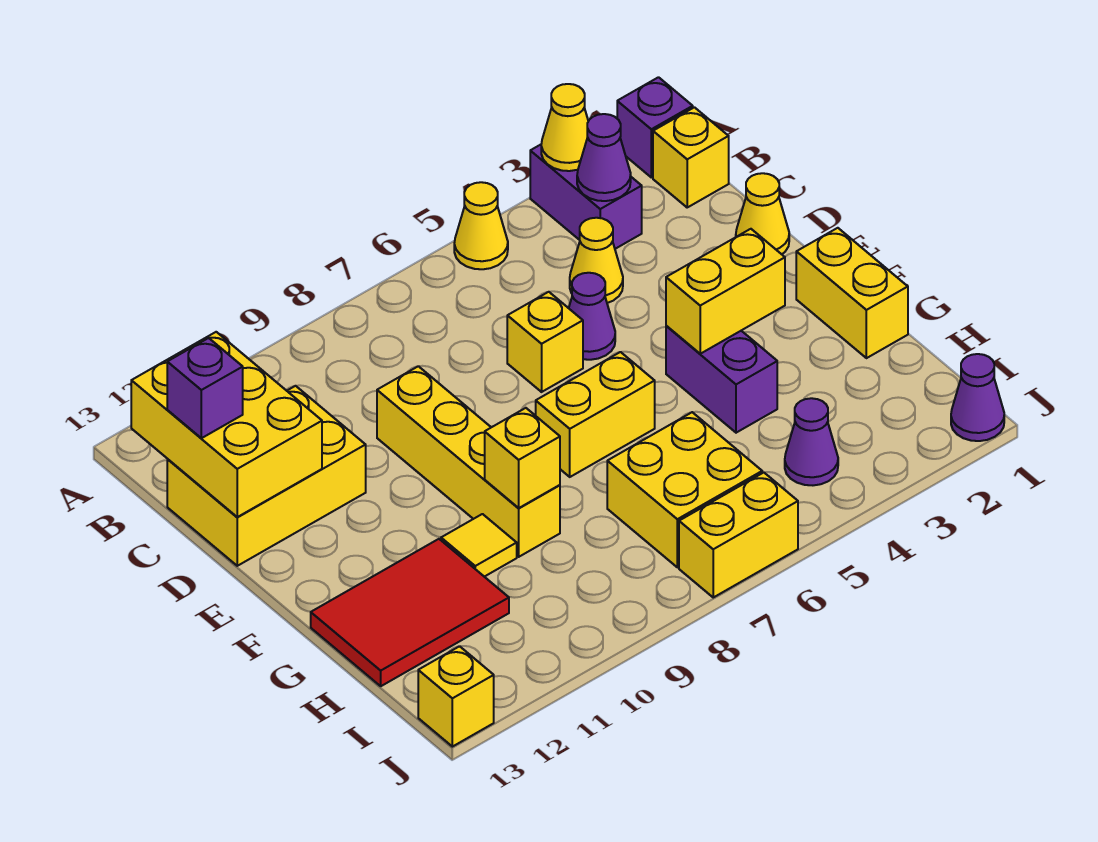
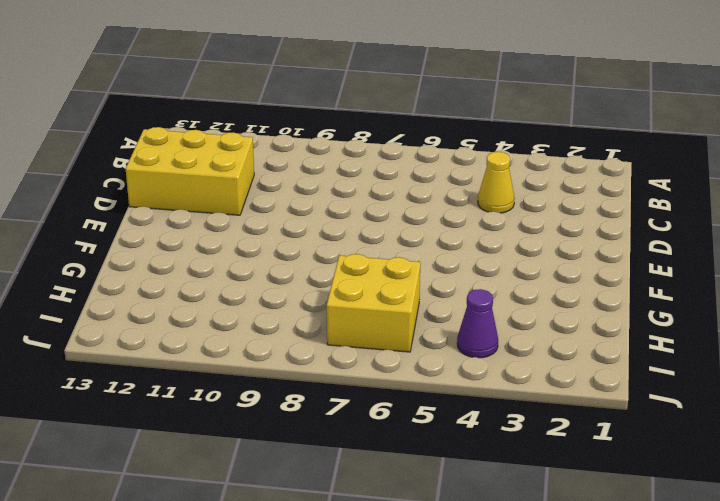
none -> purple brick A1 level 1
none -> purple brick A3:B3 level 1
none -> yellow cone A5 level 1

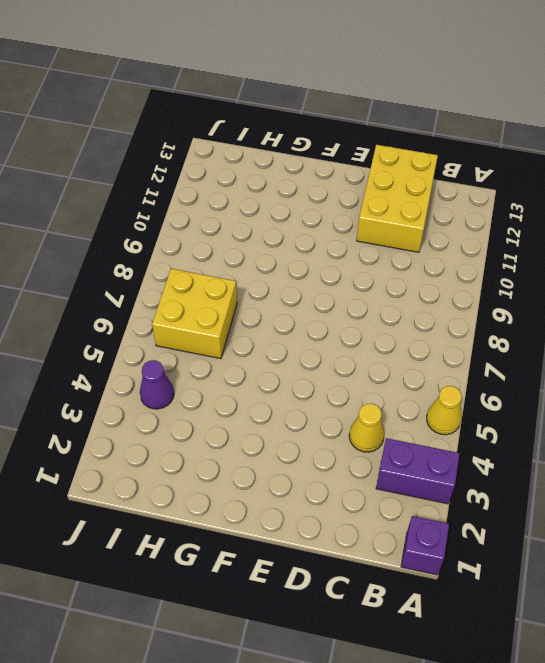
none -> yellow brick B1 level 1
none -> yellow cone D1 level 1
none -> purple cone D5 level 1

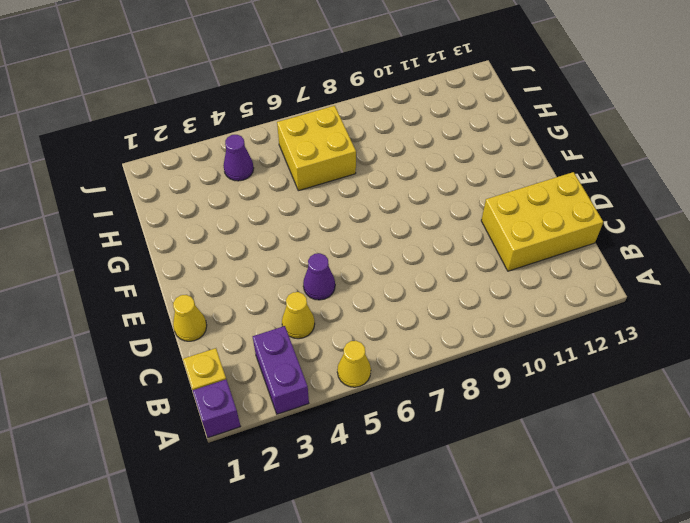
none -> yellow brick D6 level 1
none -> yellow brick D9:G9 level 1
none -> yellow brick F1:G1 level 1

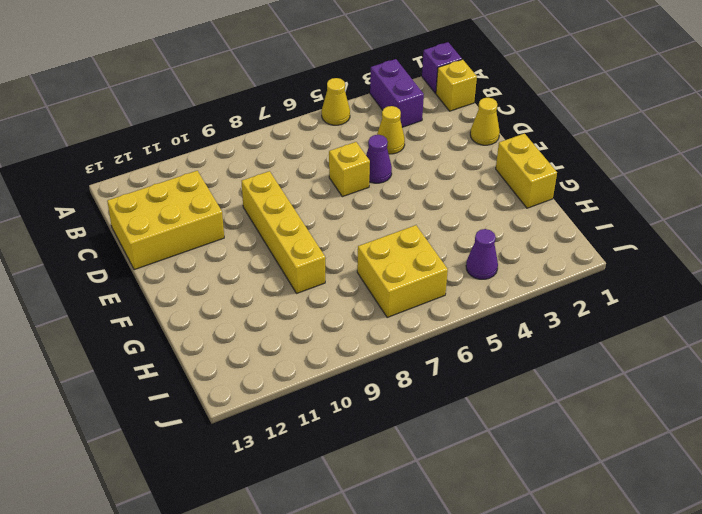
none -> purple brick F4:G4 level 1
none -> yellow brick F6:F7 level 1
none -> yellow tile G10 level 1

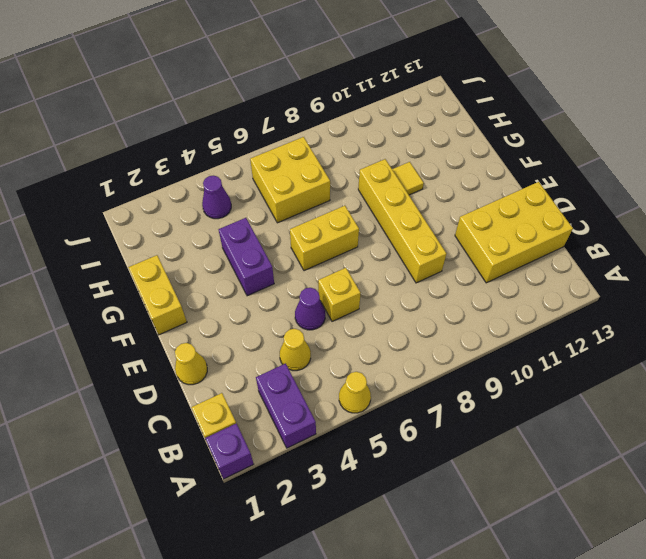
none -> red tile G11:H13 level 1
none -> purple cone J1 level 1
none -> yellow brick J6:J7 level 1

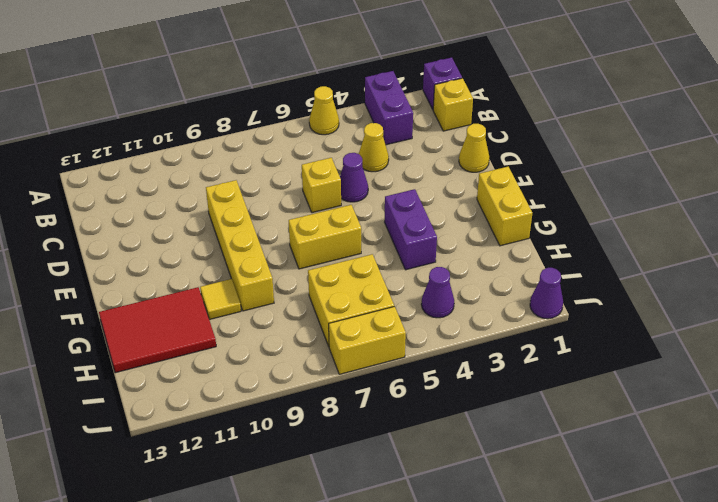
none -> yellow brick C11:D13 level 1
none -> yellow brick J13 level 1
none -> yellow cone A3 level 2

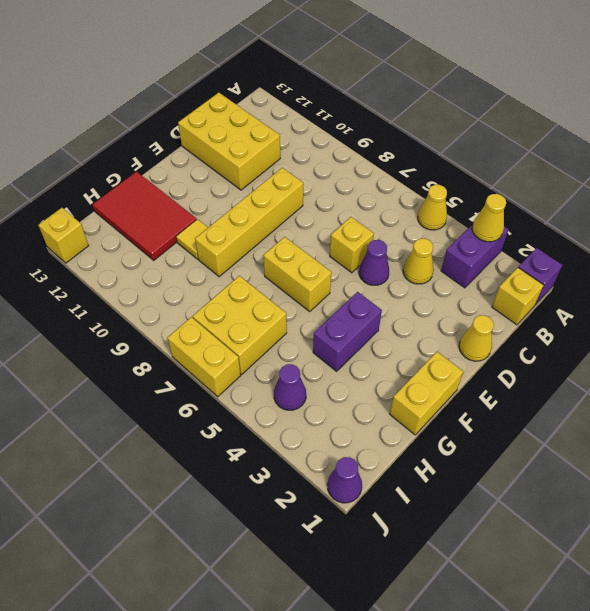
none -> purple cone B3 level 2
none -> yellow brick B12:D13 level 2
none -> yellow brick F3:F4 level 2

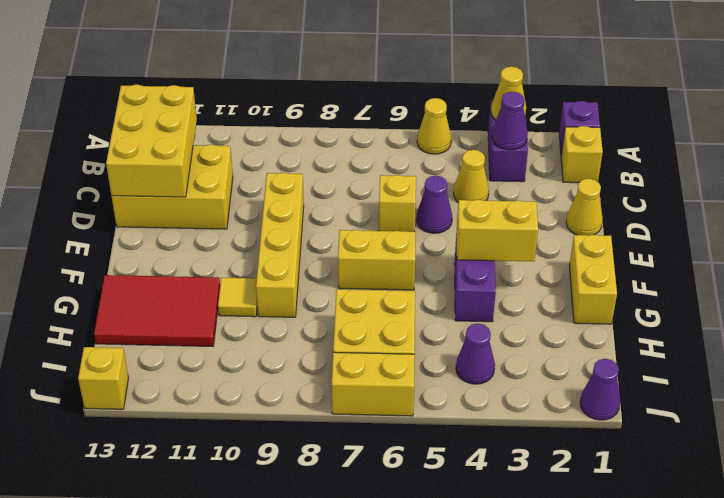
none -> yellow brick G9 level 2
none -> purple brick C13 level 3

